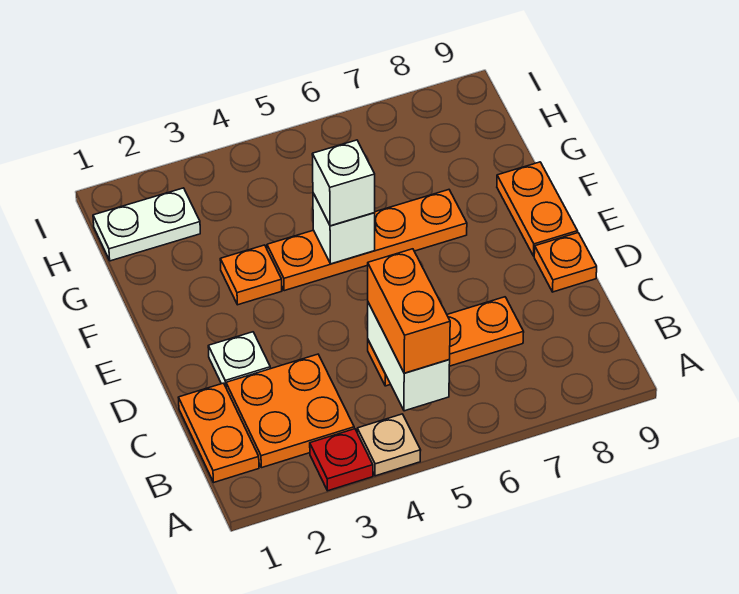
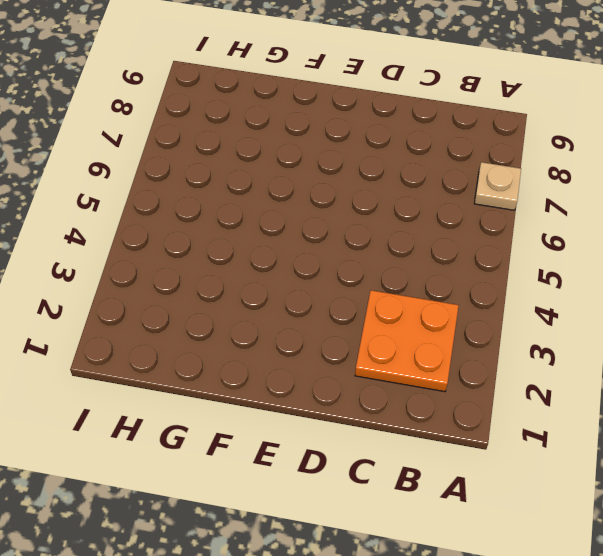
tan plate A7 level 1 -> tan plate A4 level 1
none -> red plate A3 level 1
none -> orange plate B1:C1 level 1
none -> orange plate C5:C7 level 1

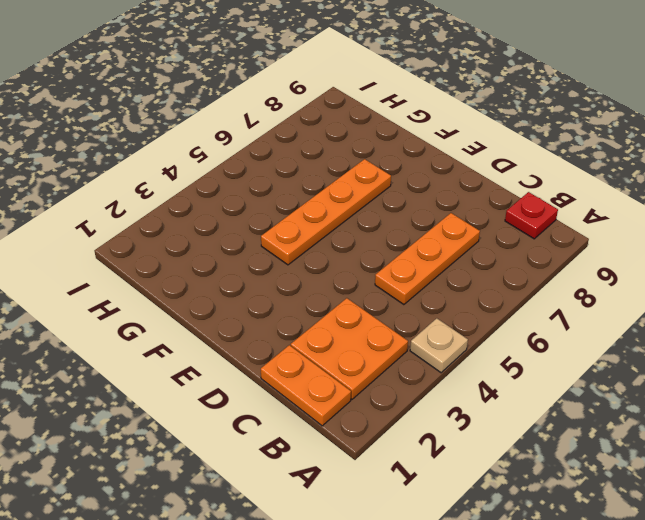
red plate B9 level 1 -> red plate A3 level 1
none -> white plate D2 level 1
none -> orange plate D9 level 1
none -> orange plate E9:F9 level 1

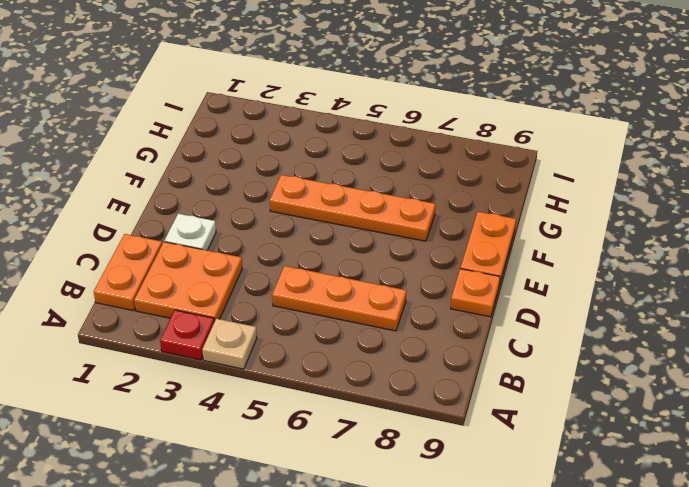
none -> orange plate F3 level 1
none -> white plate H1:H2 level 1
none -> white brick B5:C5 level 2

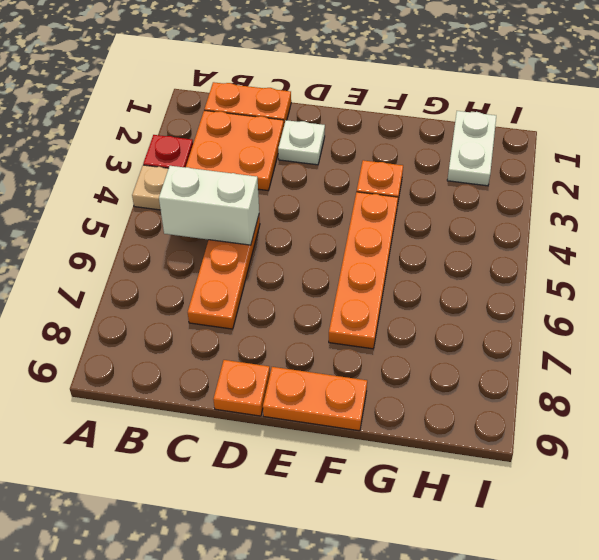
none -> white brick F5 level 2
none -> orange brick B5:C5 level 3
none -> white brick F5 level 3

